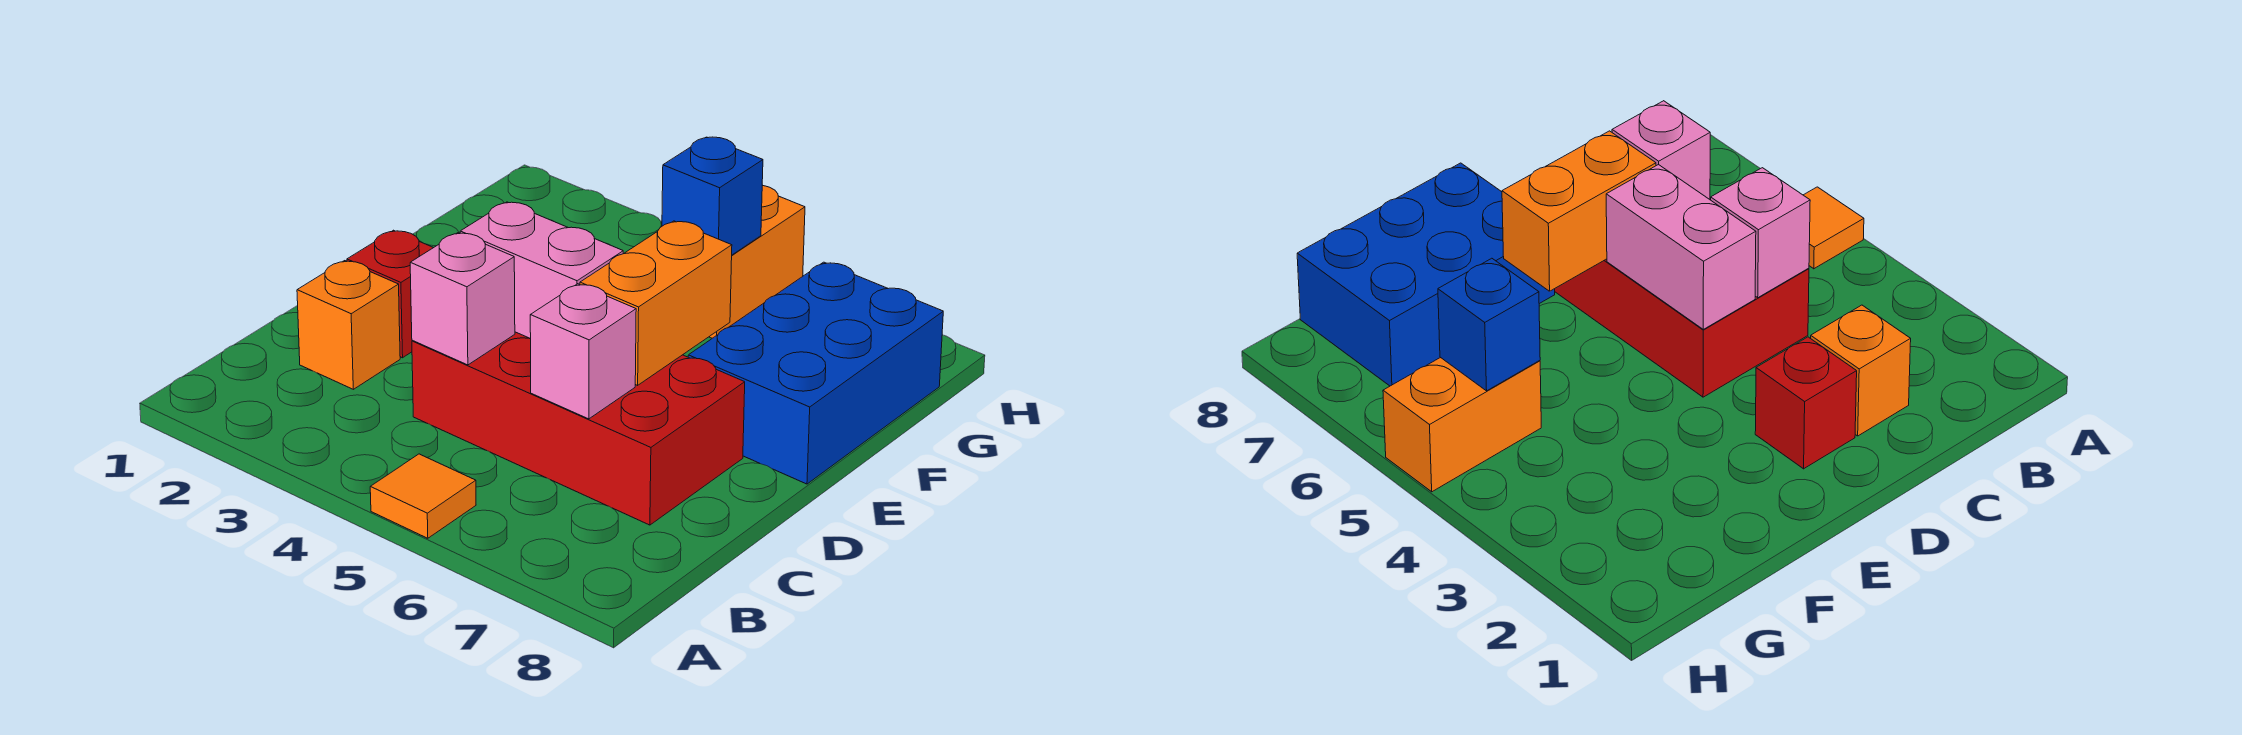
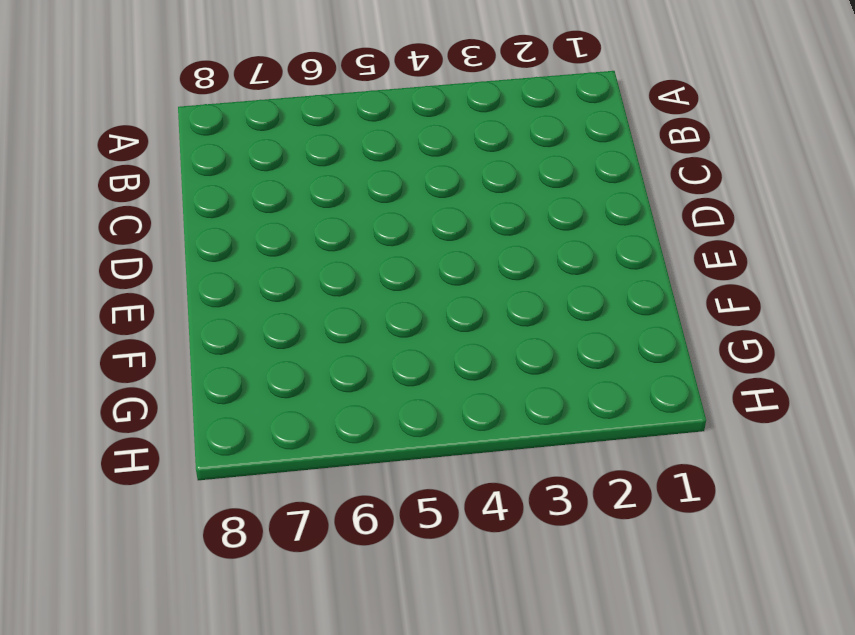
none -> orange tile A5 level 1
none -> orange brick C2 level 1

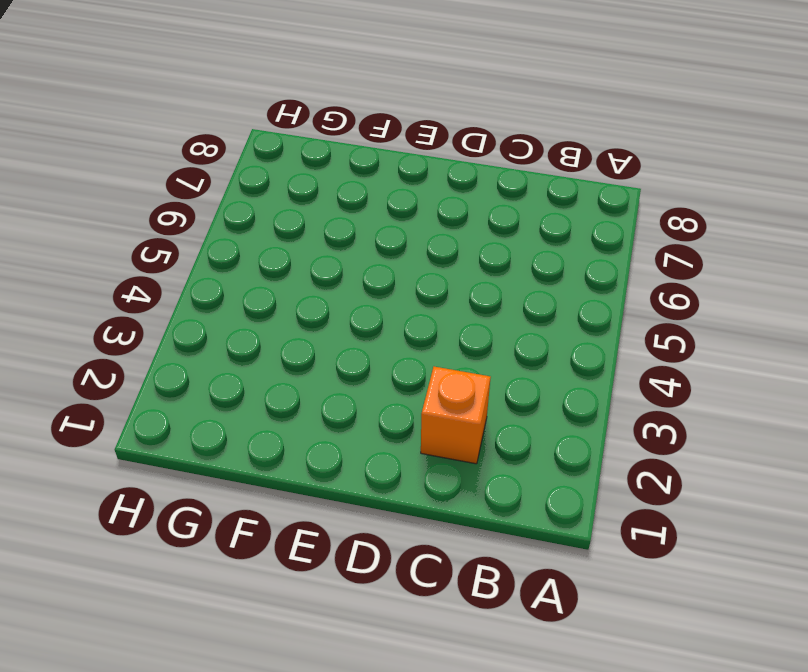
none -> orange tile A5 level 1
none -> red brick C4:D7 level 1

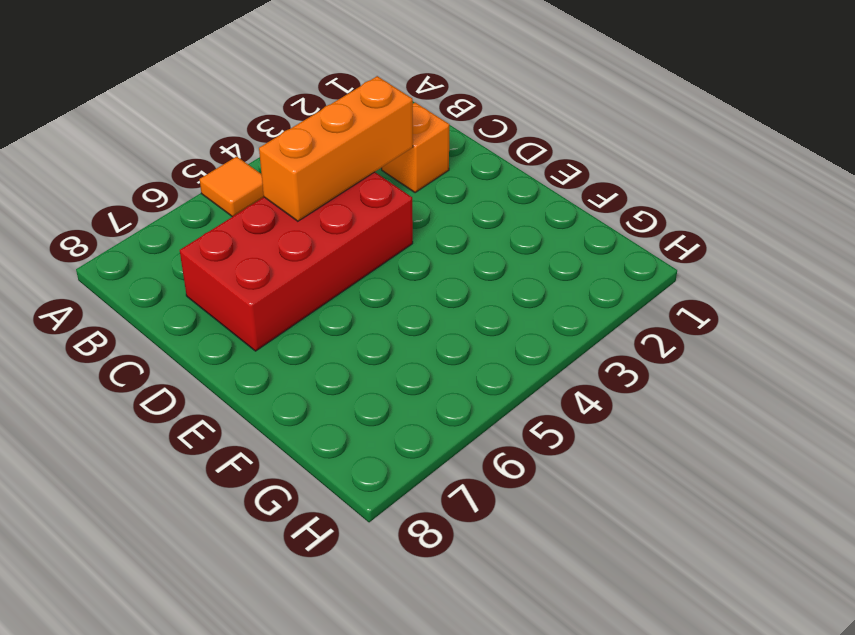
orange brick C3:C5 level 2 -> pink brick C4 level 2
none -> red brick D2 level 1
none -> blue brick E7:G8 level 1

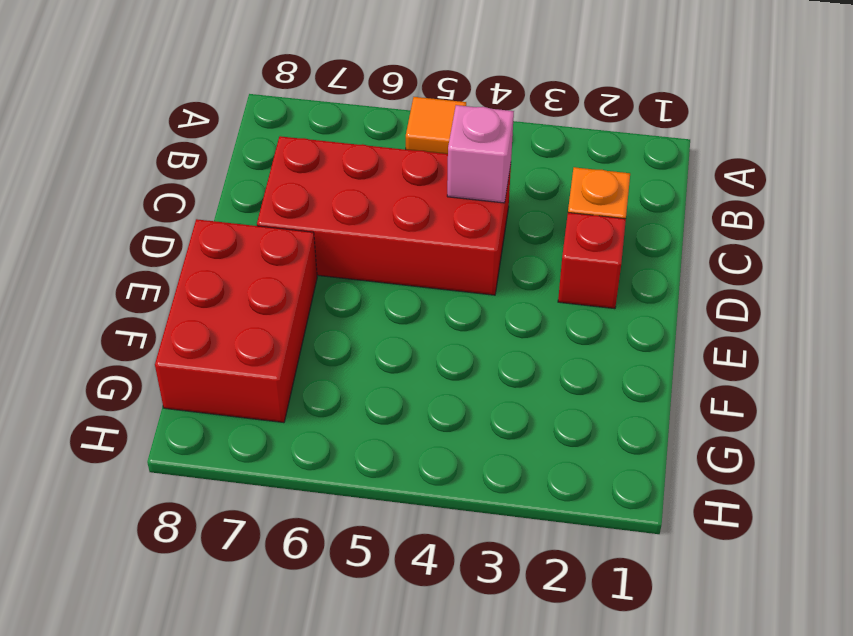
red brick E7:G8 level 1 -> blue brick E7:G8 level 1
none -> orange brick G5:H5 level 1
none -> pink brick C6 level 2

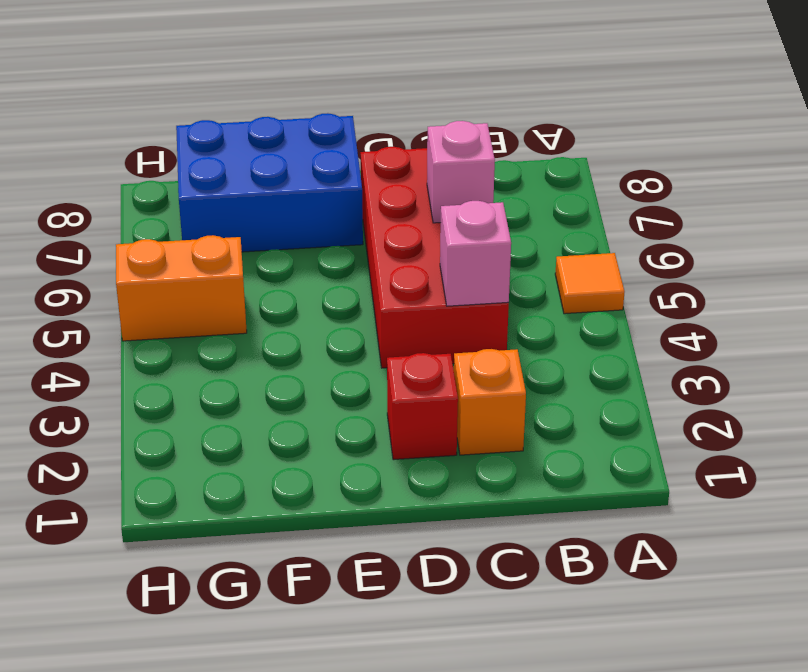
none -> pink brick D4:D5 level 2
none -> orange brick D6:E6 level 2

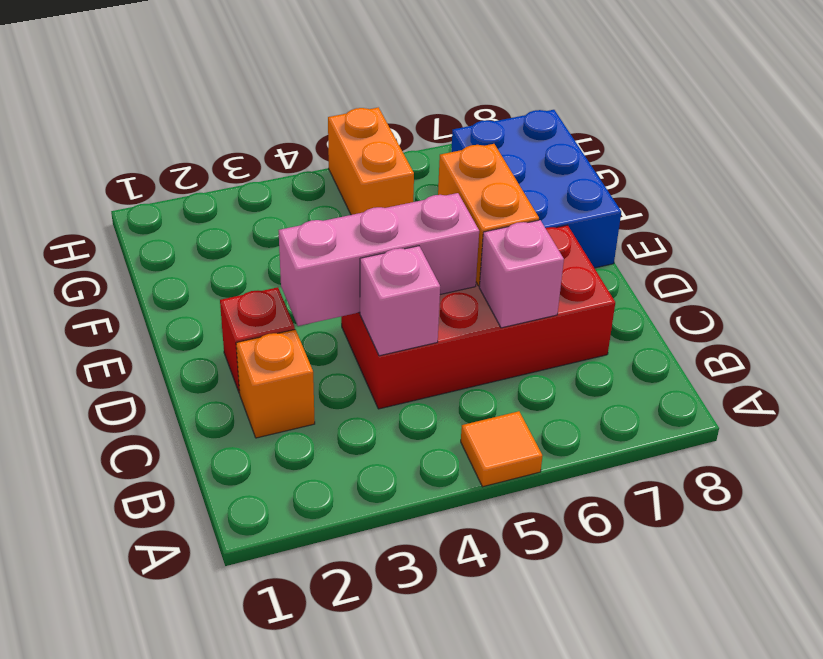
pink brick D3:D5 level 2 -> pink brick D4:D5 level 2
none -> blue brick G5 level 2

